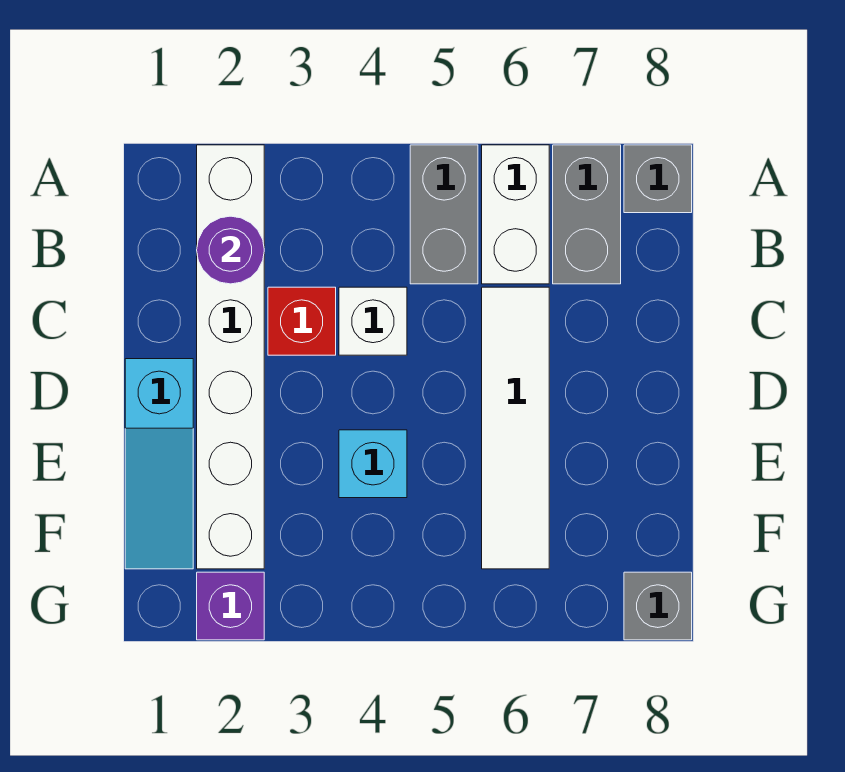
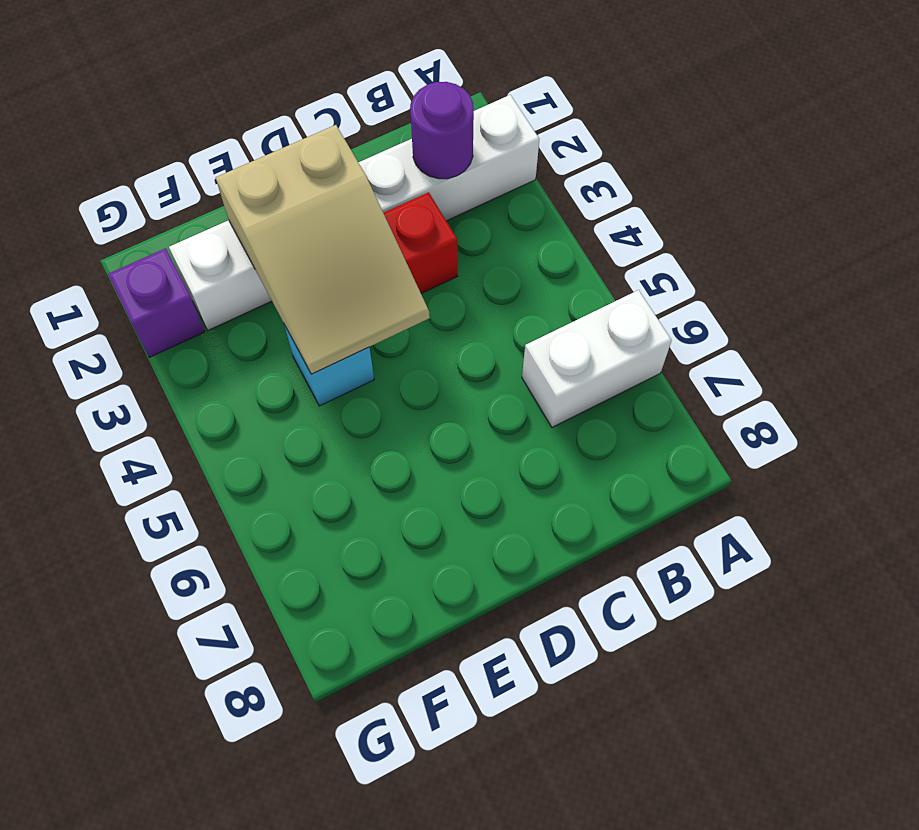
tan slope D2:E4 level 2 top 2 -> none
none -> grey brick A5:B5 level 1
none -> grey brick A7:B7 level 1
none -> grey brick A8 level 1

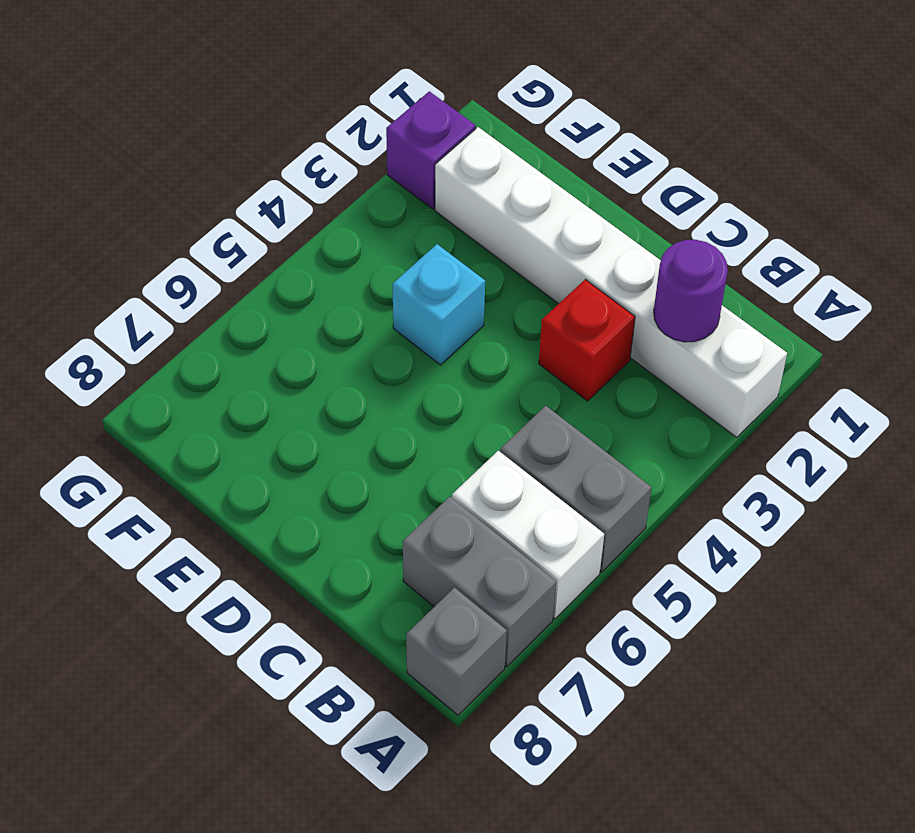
none -> white brick C4 level 1
none -> white tile C6:F6 level 1
none -> cyan slope D1:F1 level 1 top D

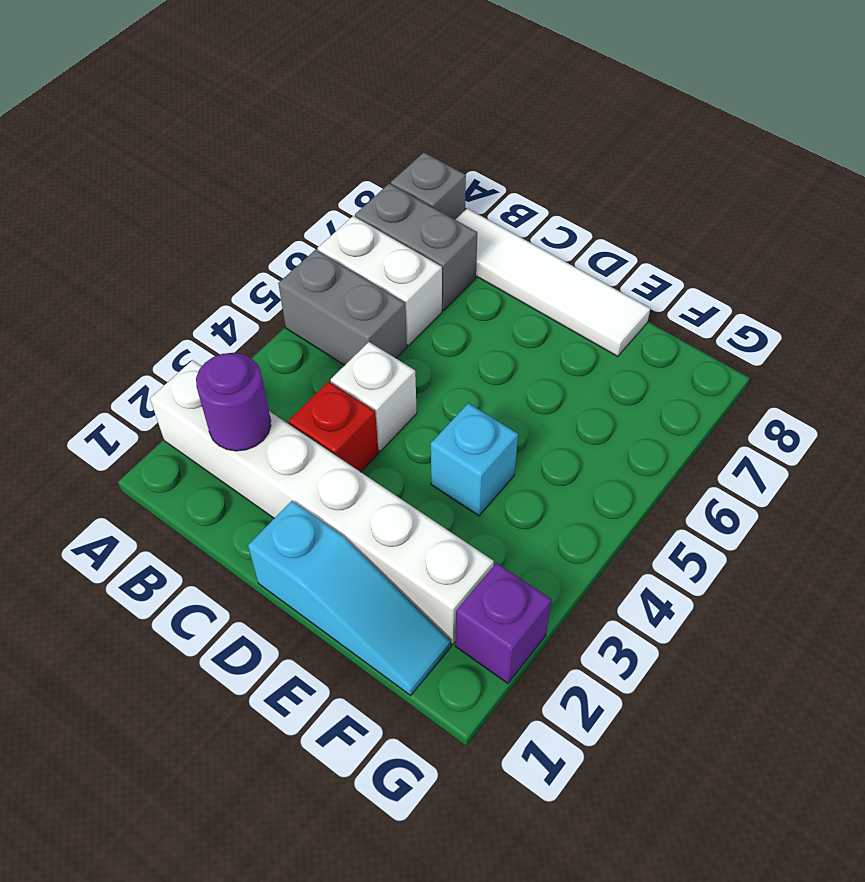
white tile B8:E8 level 1 -> white tile C6:F6 level 1
none -> grey brick G8 level 1

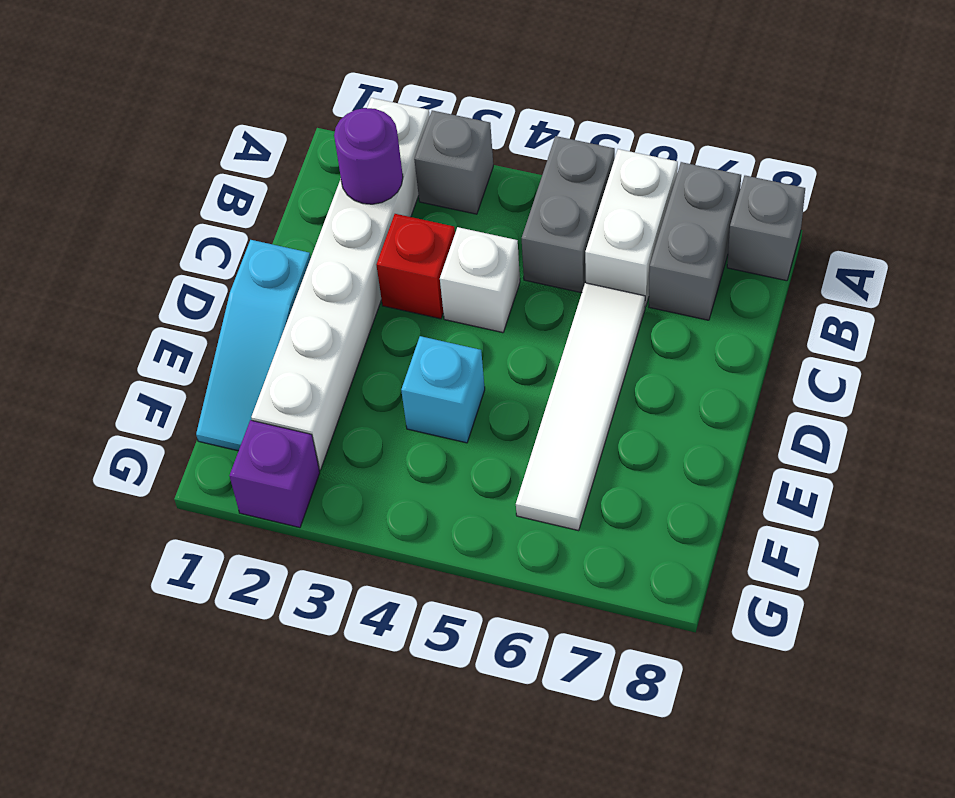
grey brick A3 level 1 -> grey brick G8 level 1

